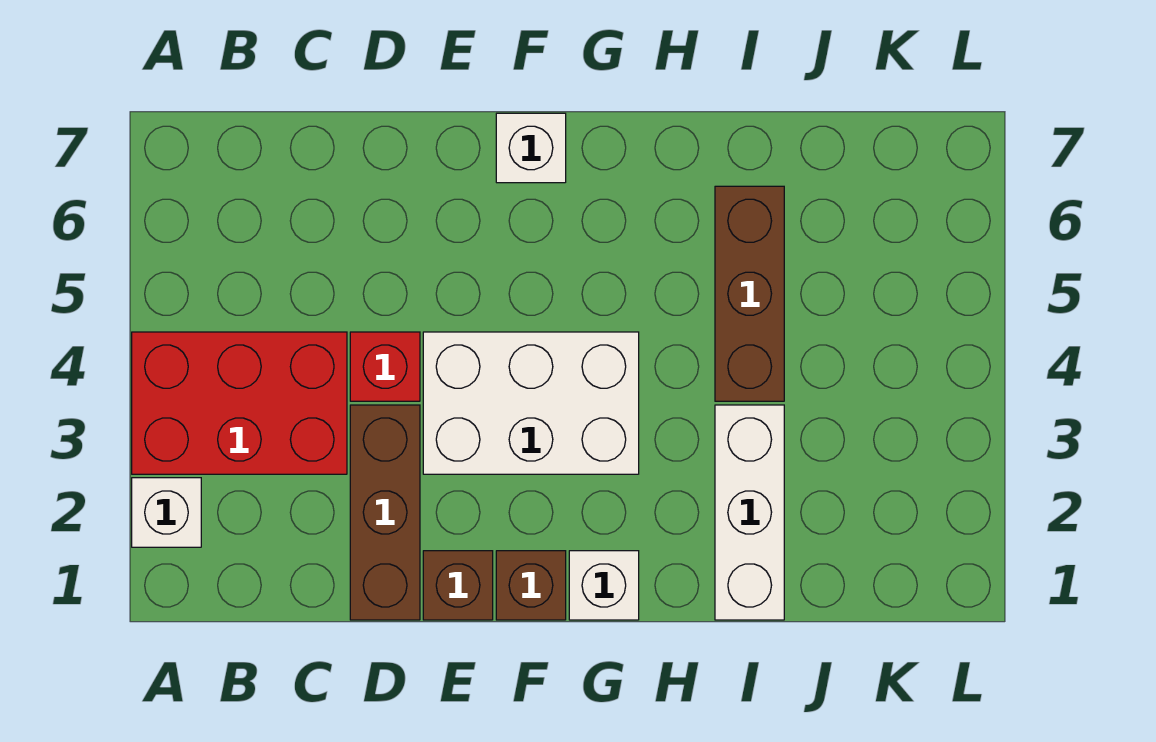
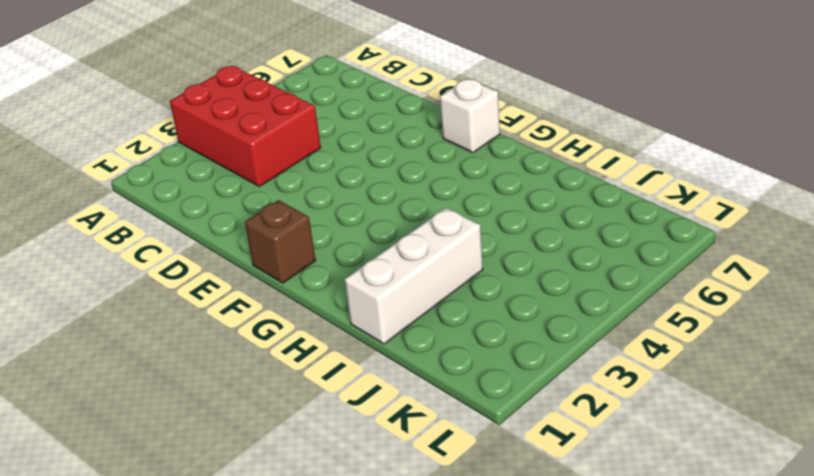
none -> white brick A2 level 1
none -> brown brick D1:D3 level 1

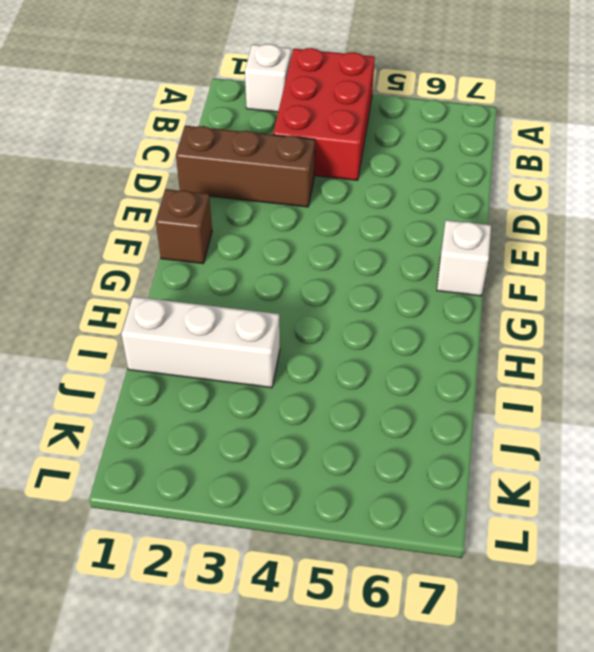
none -> red brick D4 level 1
none -> brown brick E1 level 1

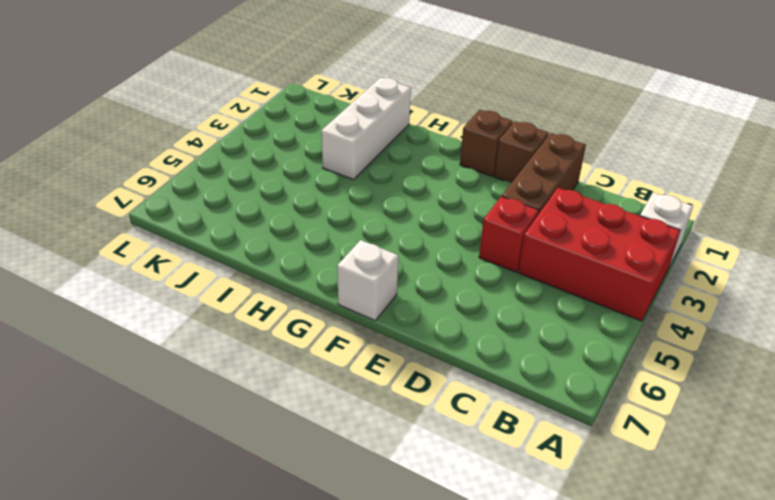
none -> white brick E3:G4 level 1
none -> white brick G1 level 1

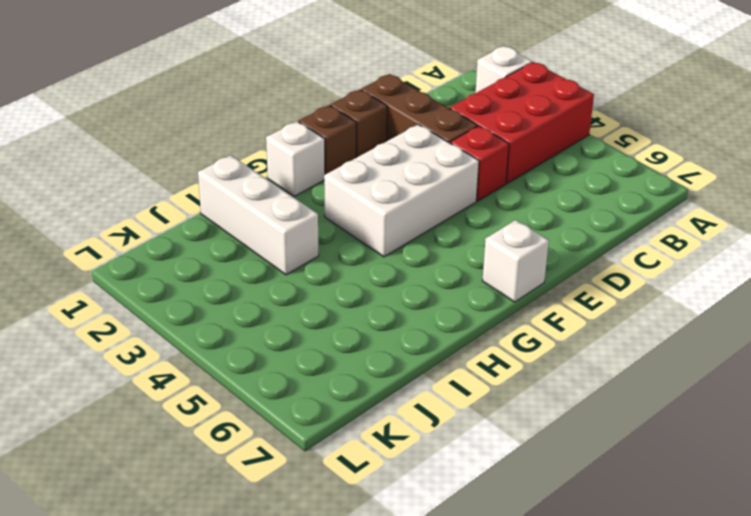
none -> brown brick I4:I6 level 1

